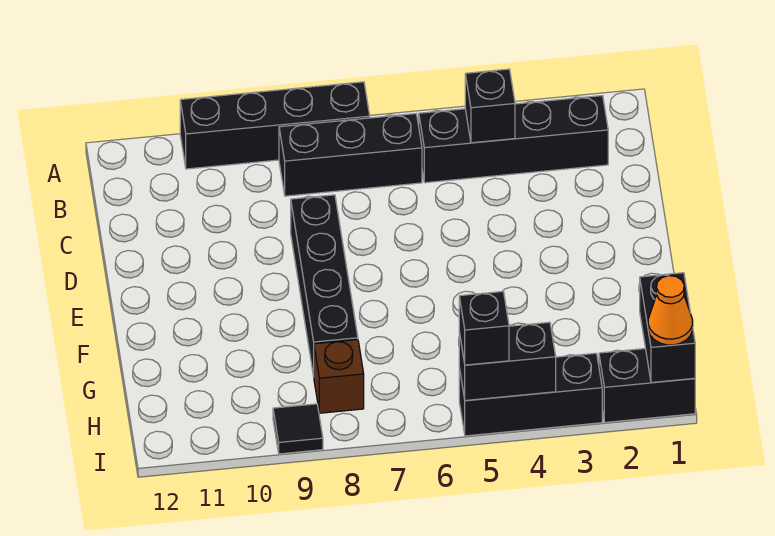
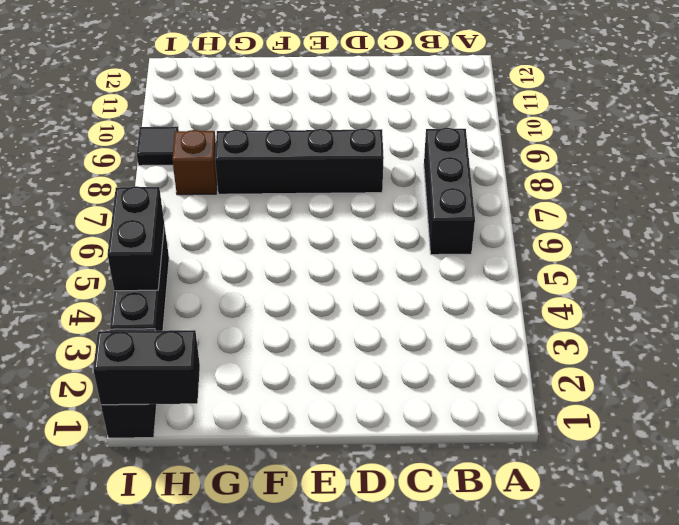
none -> black brick A7:A10 level 1
none -> black brick B2:B5 level 1
none -> black brick B4 level 2

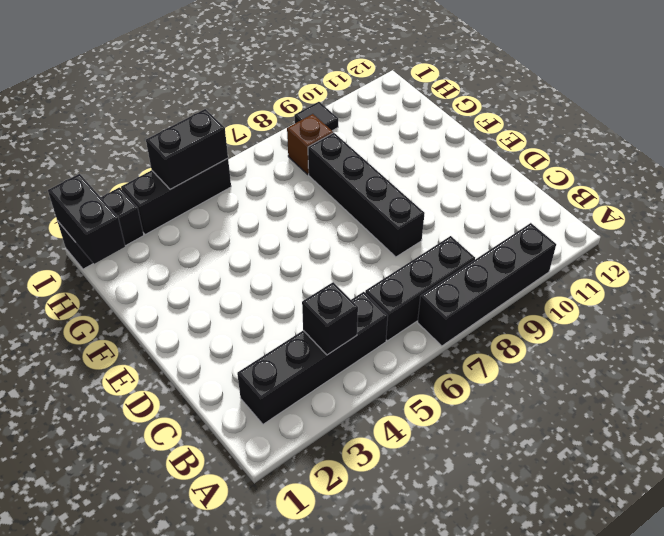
none -> orange cone I1 level 3
none -> black brick I5 level 3

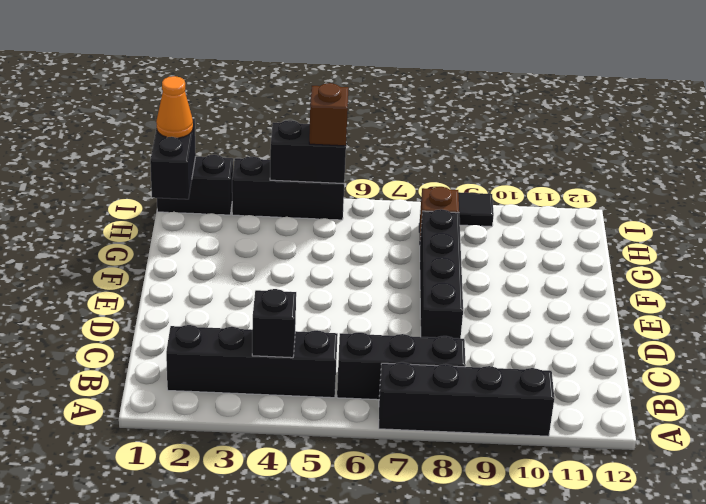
brown brick I5 level 3 -> black brick I5 level 3

